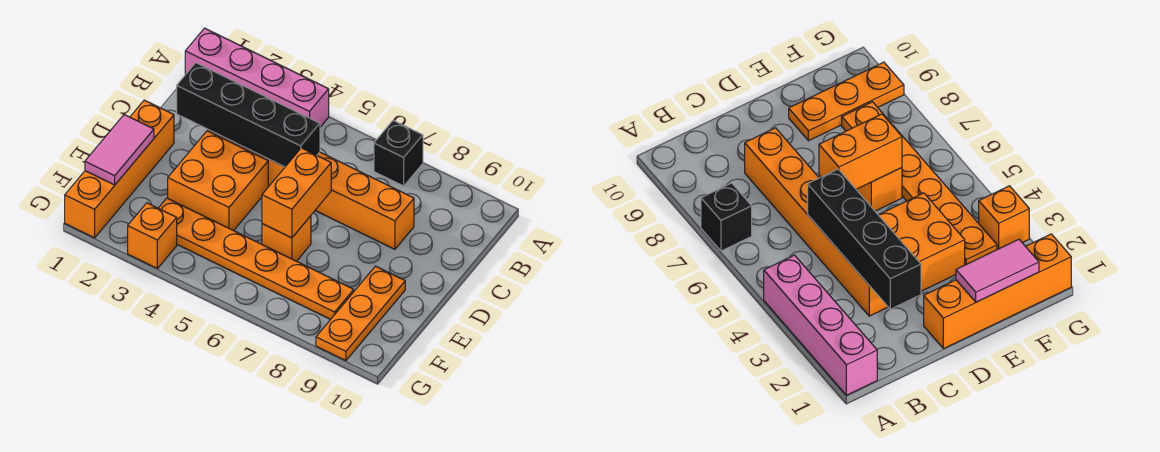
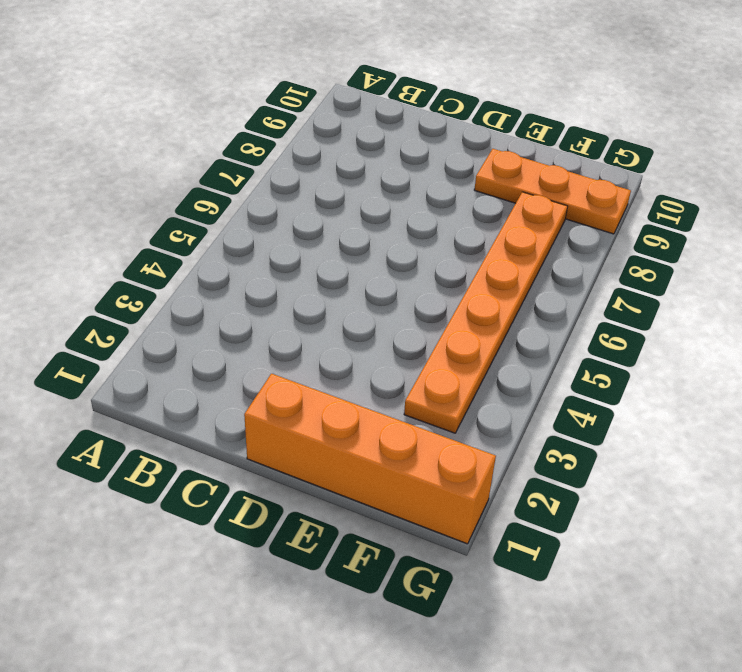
none -> pink brick A1:A4 level 1
none -> black brick A7 level 1
none -> orange brick C3:C8 level 1

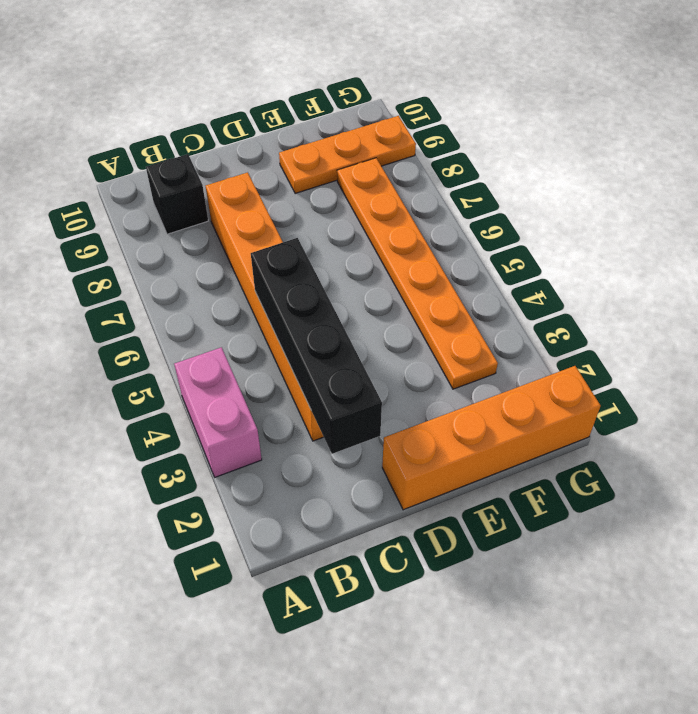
pink brick A3:A4 level 1 -> pink brick A1:A4 level 1
black brick B9 level 1 -> black brick A7 level 1
none -> orange brick D3:E4 level 1
none -> orange brick E6 level 1
none -> orange brick G3 level 1

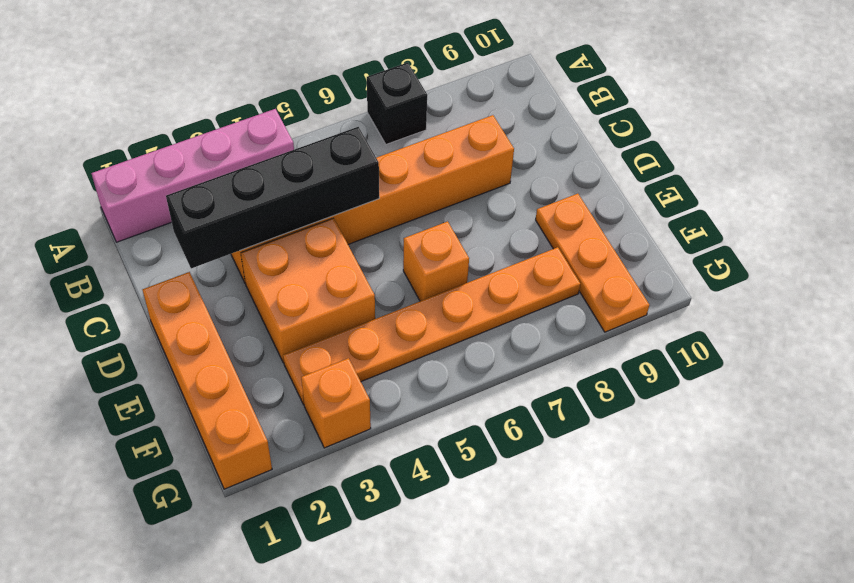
none -> orange brick D6:E6 level 2
none -> pink tile E1:F1 level 2

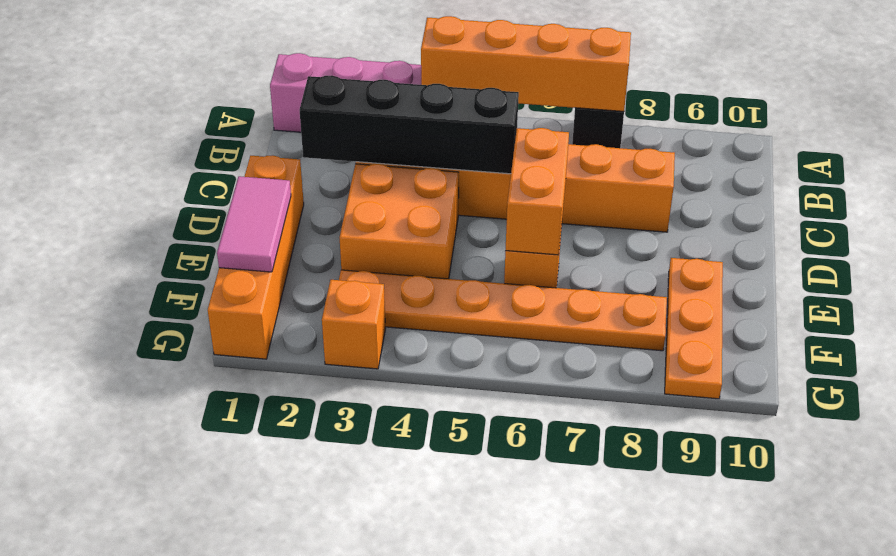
orange brick A4:A7 level 2 -> none

